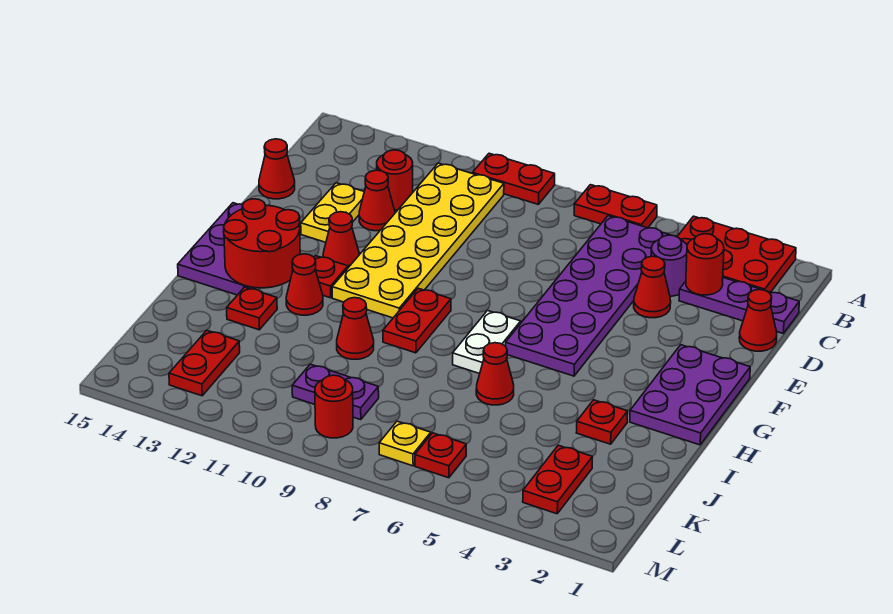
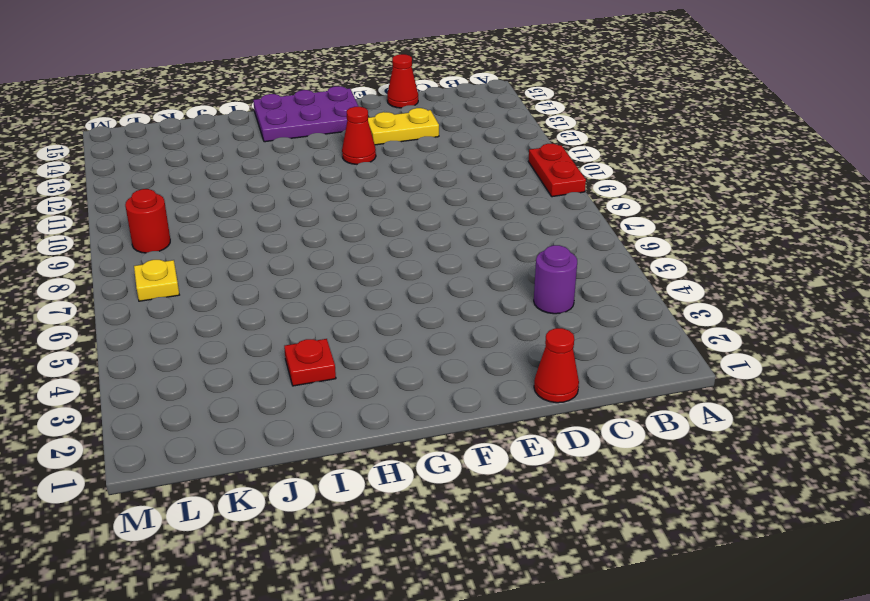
none -> red plate A2:B4 level 1
none -> red plate A6:A7 level 1
none -> purple plate B5:G6 level 1
none -> yellow plate B10:G11 level 1

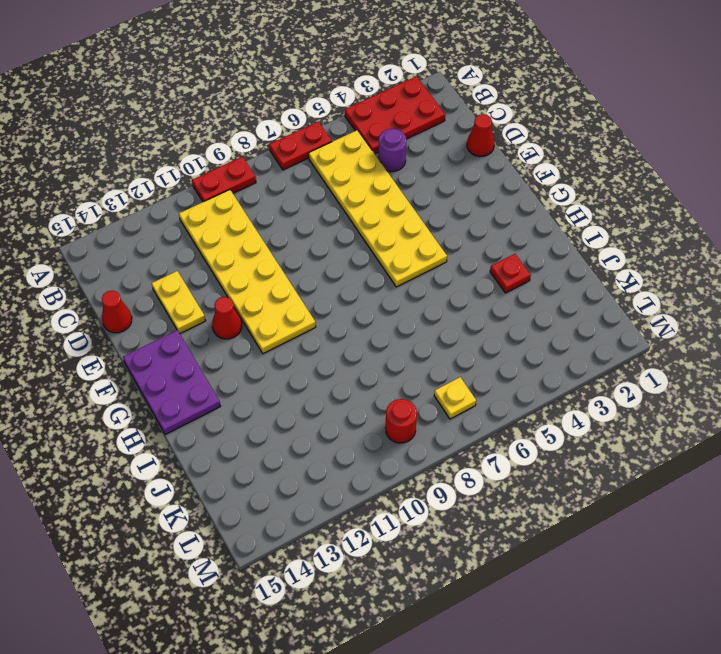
yellow plate B5:G6 level 1 -> purple plate B5:G6 level 1
none -> purple plate C1:C3 level 1
none -> red round brick C12 level 1
none -> red cone D4 level 1
none -> red cone D12 level 1

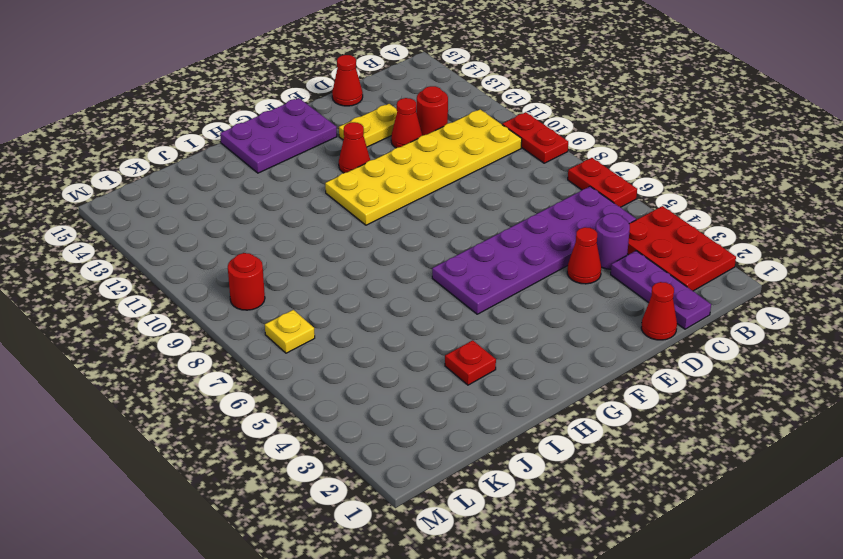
none -> purple plate F1:H2 level 1
none -> white plate G7:H7 level 1
none -> red plate G9:H9 level 1
none -> red plate G12 level 1

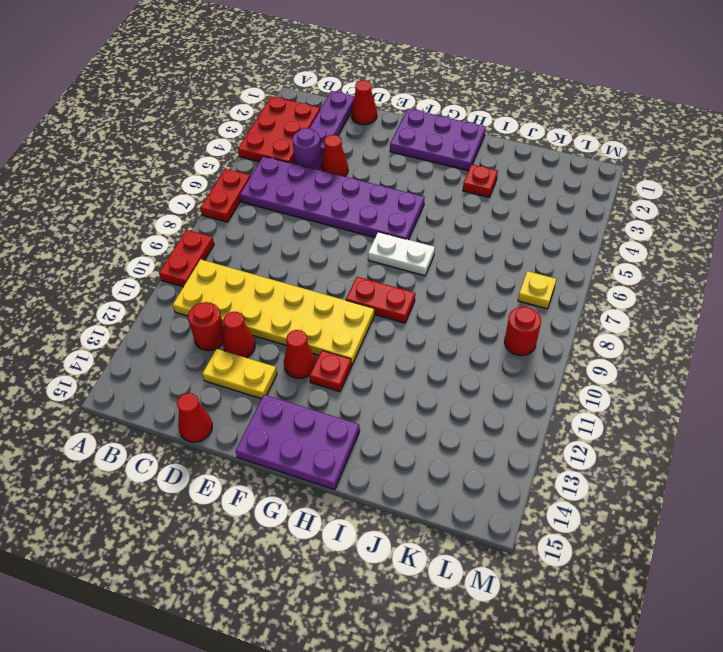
none -> red cone H12 level 1
none -> red cone I6 level 1
none -> red cone I10 level 1
none -> red plate I13 level 1

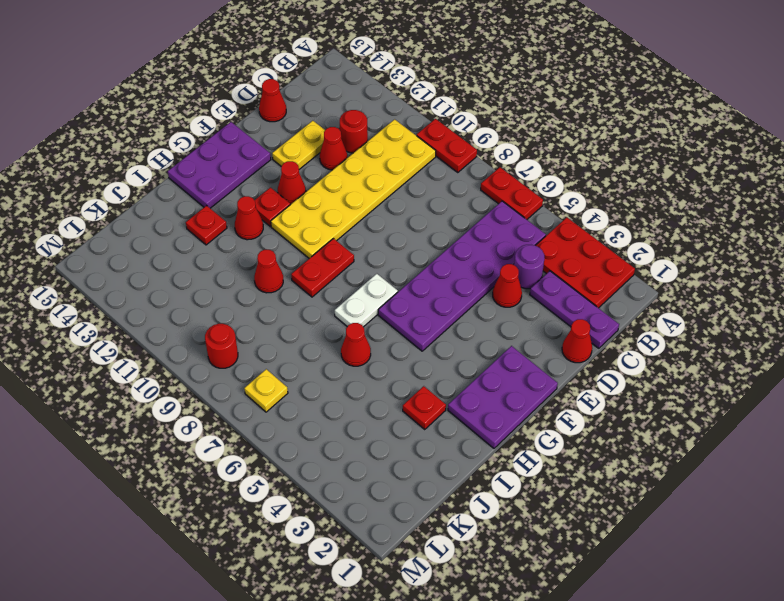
none -> red plate K3:L3 level 1
none -> purple plate K9:K10 level 1
none -> red plate K13:L13 level 1
none -> red plate L6 level 1

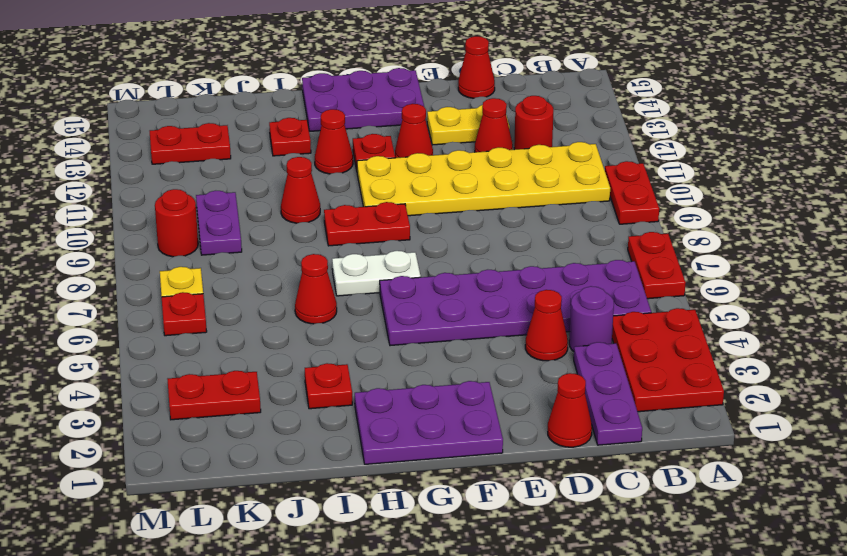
none -> red round brick C3 level 2
none -> red round brick G13:H14 level 2

